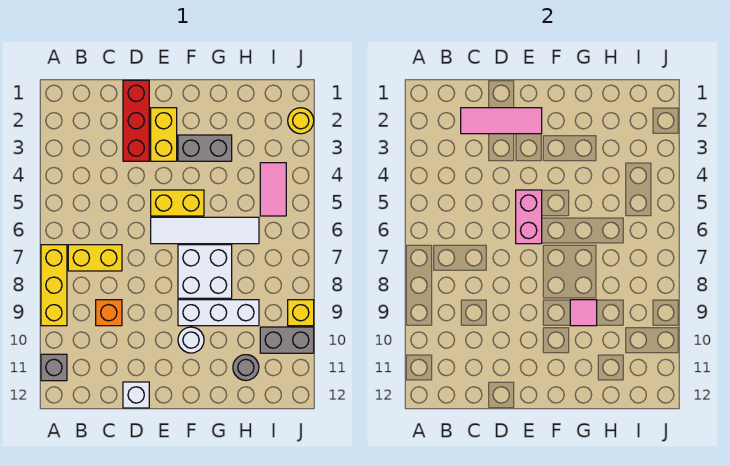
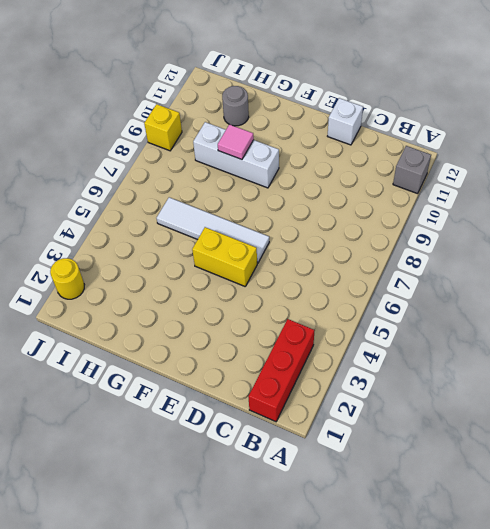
red brick B1:B3 level 1 -> red brick D1:D3 level 1
none -> yellow brick A7:A9 level 1
none -> yellow brick B7:C7 level 1
none -> orange brick C9 level 1

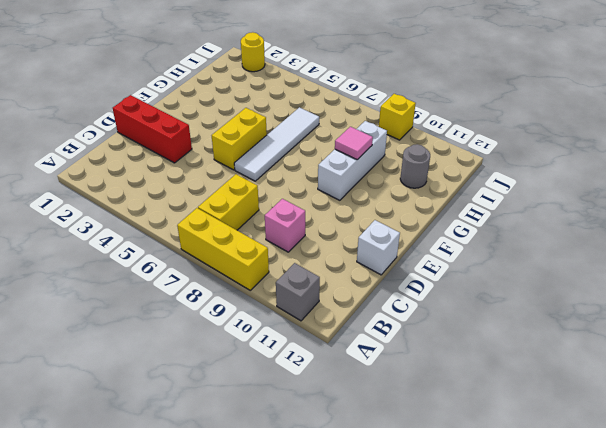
pink brick C9 level 1 -> orange brick C9 level 1
none -> yellow brick E2:E3 level 1
none -> grey brick F3:G3 level 1
none -> white brick F7:G8 level 1

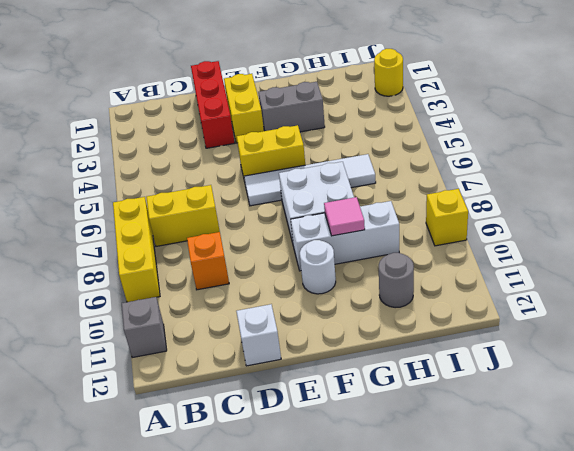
none -> pink tile I4:I5 level 1
none -> grey brick I10:J10 level 1
none -> pink tile C2:E2 level 2

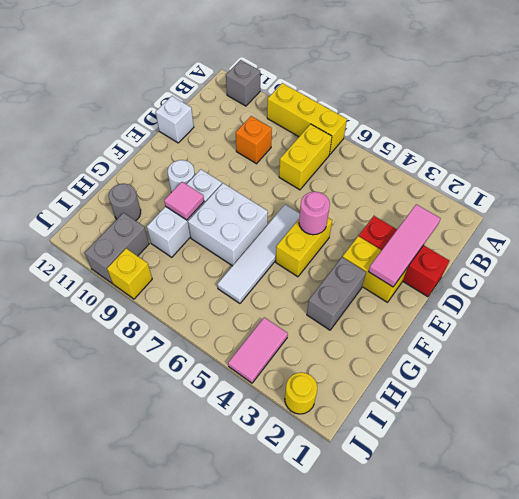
pink round brick E5 level 2 -> pink brick E5:E6 level 2
pink tile I4:J4 level 1 -> pink tile I4:I5 level 1

